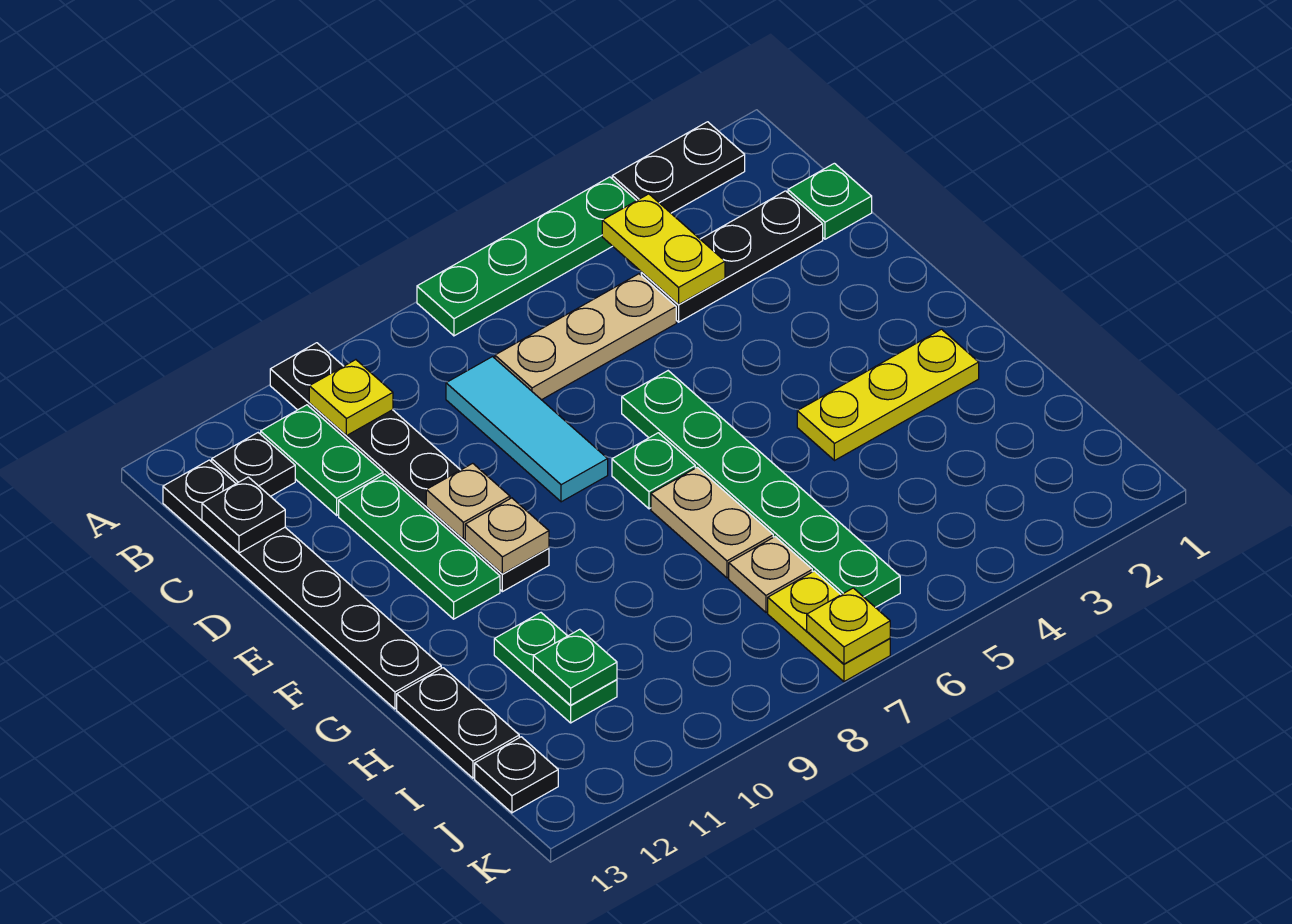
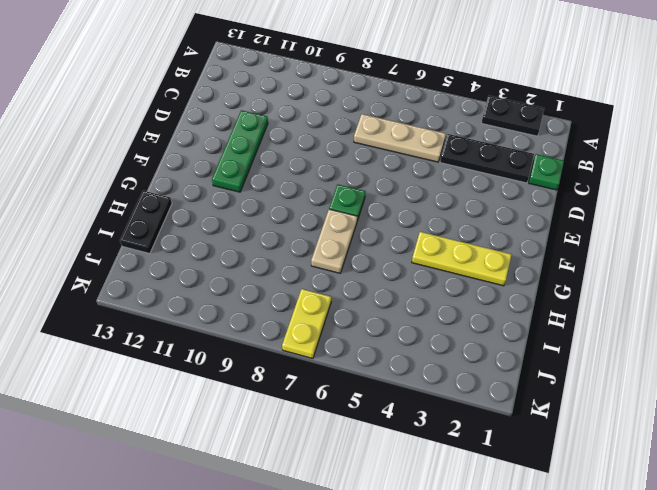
none -> green plate A4:A7 level 1
none -> black plate A10:F10 level 1
none -> green plate B11:C11 level 1

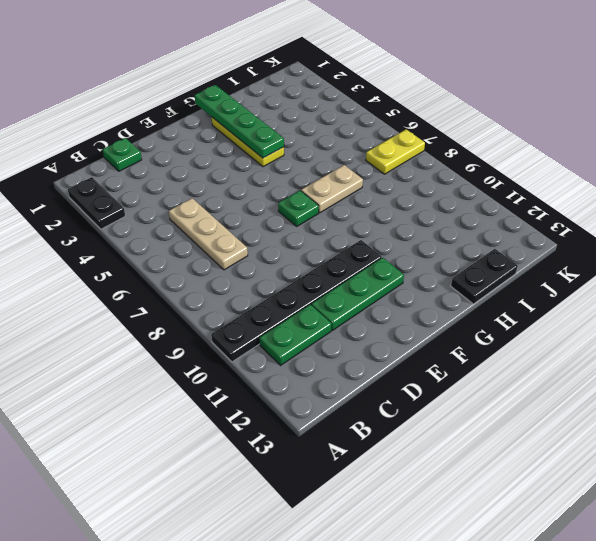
green plate G1:G4 level 2 -> green plate A4:A7 level 1
none -> black plate B12 level 1
none -> black plate B13:G13 level 1
none -> black plate C2:C4 level 1

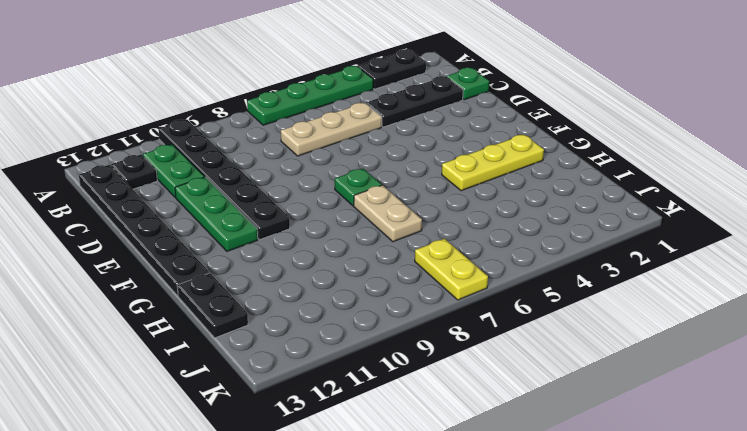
none -> cyan tile C8:E8 level 1
none -> green plate E6:J6 level 1
none -> green plate H11:I11 level 1

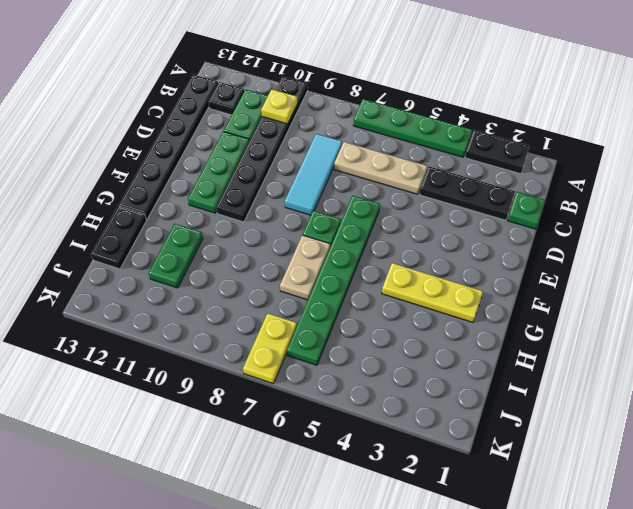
none -> tan plate I7 level 1
none -> black plate J13 level 1
none -> yellow plate B4:C4 level 2

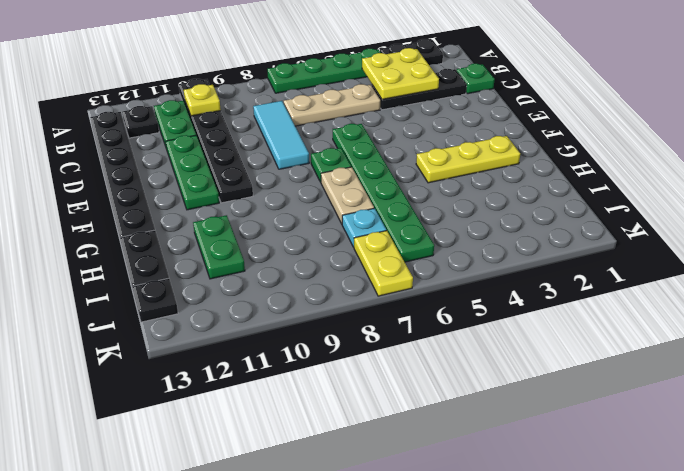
yellow plate B3:C4 level 2 -> yellow plate B4:C4 level 2
cyan plate I7 level 1 -> tan plate I7 level 1
none -> black plate C13 level 2
none -> tan plate E10 level 2
none -> tan plate F10 level 2

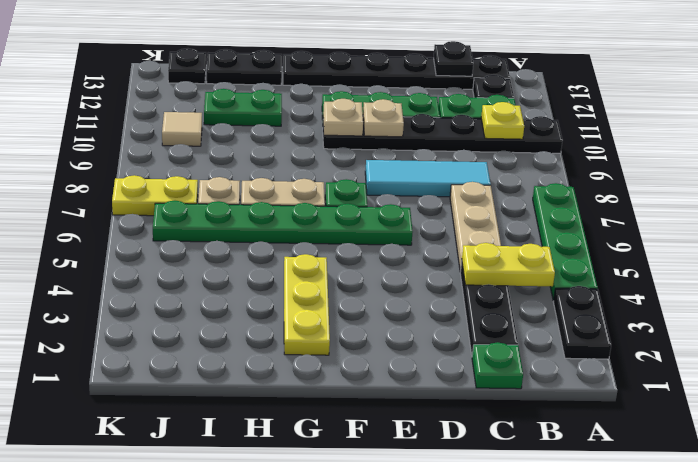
tan tile J10 level 1 -> none
none -> green plate I11 level 2
none -> yellow plate K7 level 2

